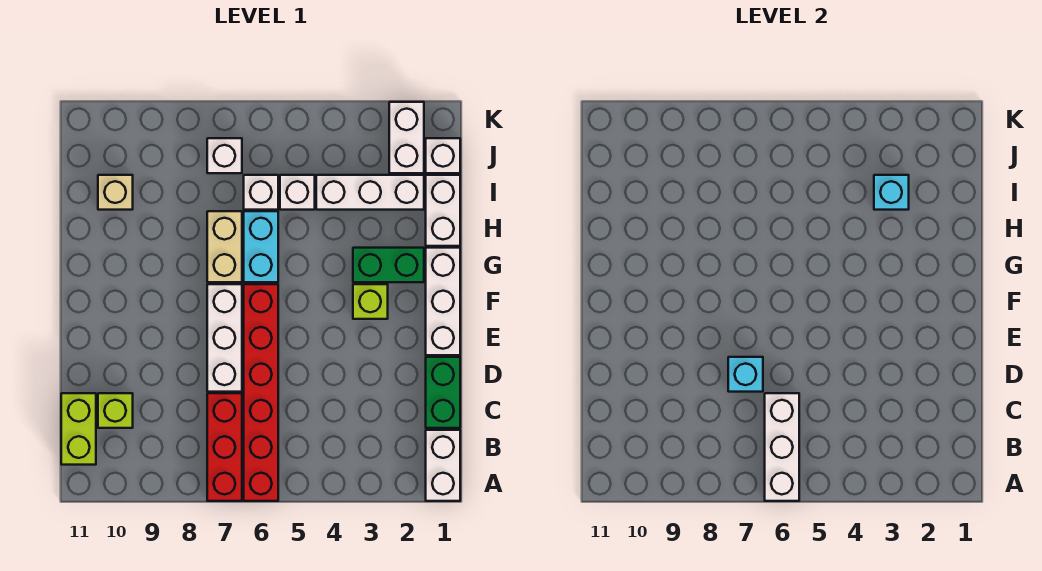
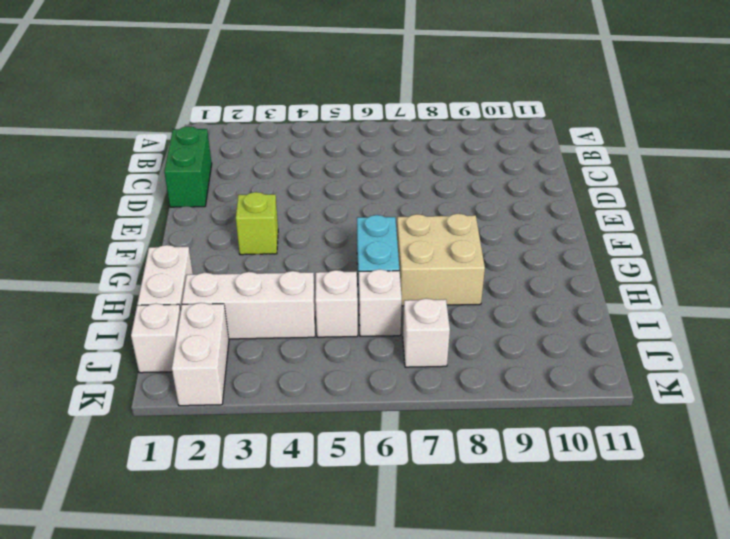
tan brick G7:H8 level 1 -> tan brick G7:H7 level 1
none -> white brick A1:B1 level 1
none -> red brick A6:F6 level 1
none -> red brick A7:C7 level 1

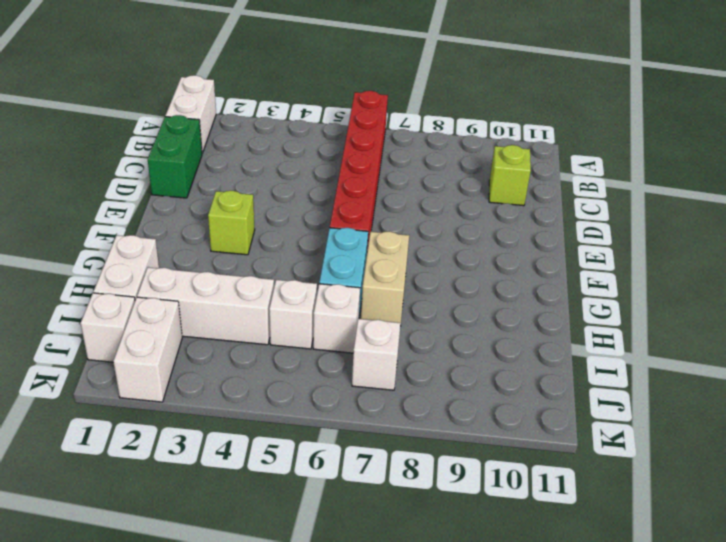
none -> red brick A7:C7 level 1
none -> lime brick B11:C11 level 1
none -> white brick D7:F7 level 1

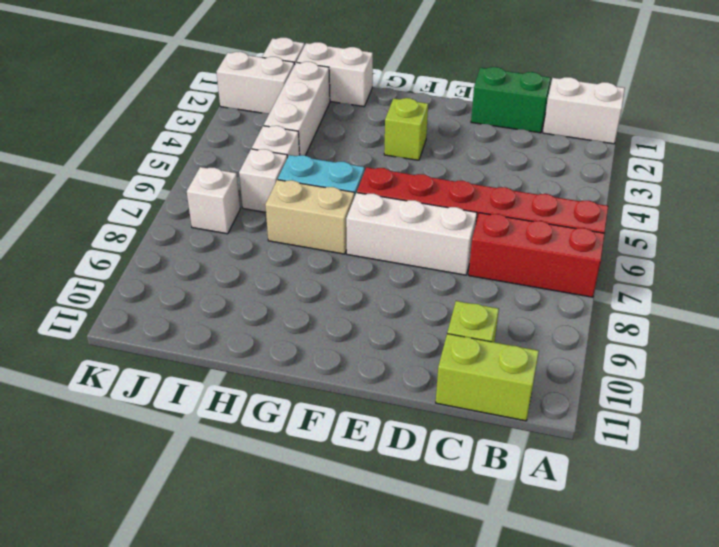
none -> white brick E1:G1 level 1
none -> green brick G2:G3 level 1
none -> tan brick I10 level 1

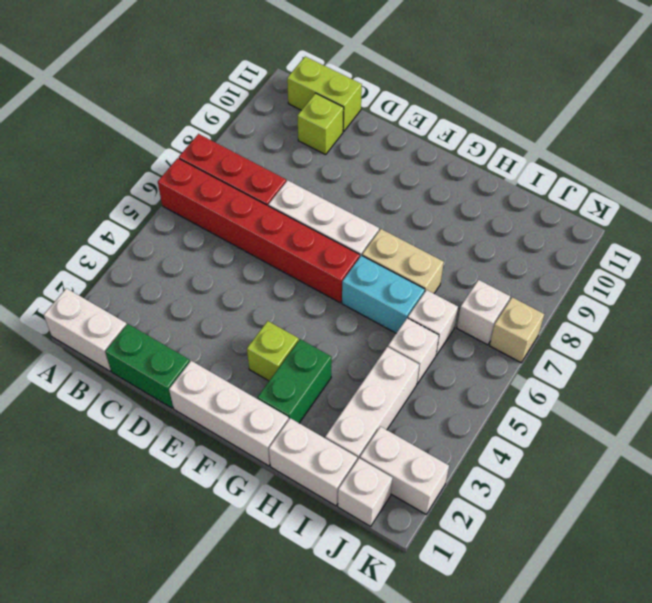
tan brick K7 level 1 -> tan brick I10 level 1
none -> white brick A6:C6 level 2
none -> cyan brick D7 level 2
none -> cyan brick I3 level 2

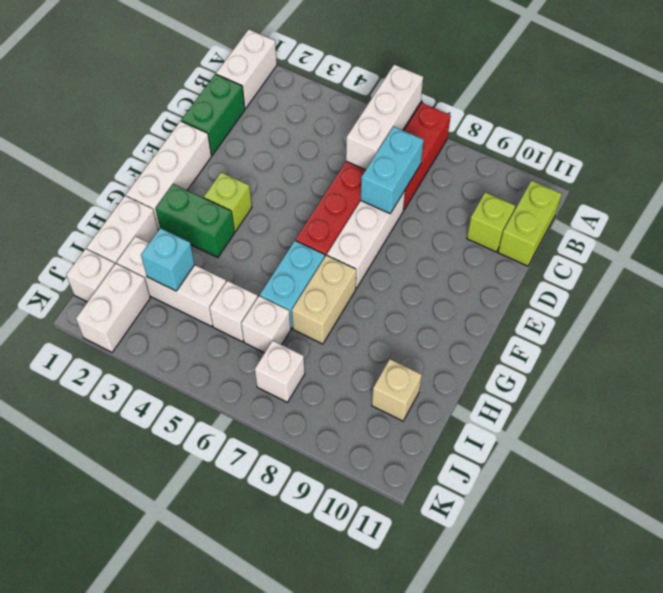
cyan brick C7:D7 level 2 -> cyan brick D7 level 2

